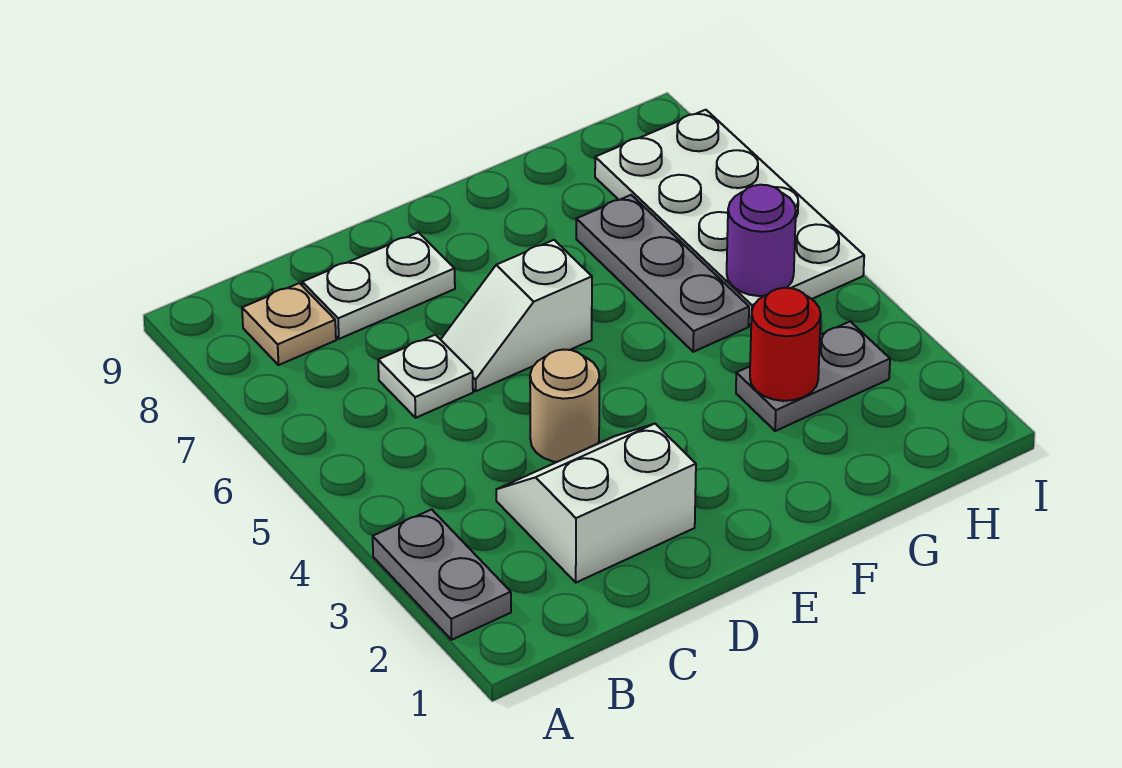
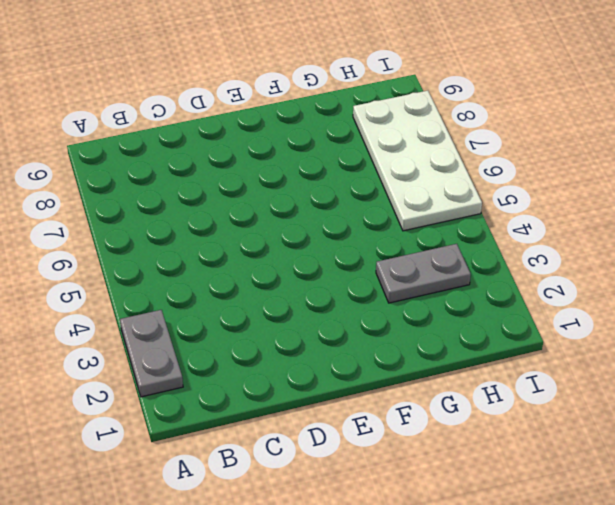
none -> tan plate B8 level 1
none -> white slope C2:D3 level 1 top 2
none -> white plate C6 level 1

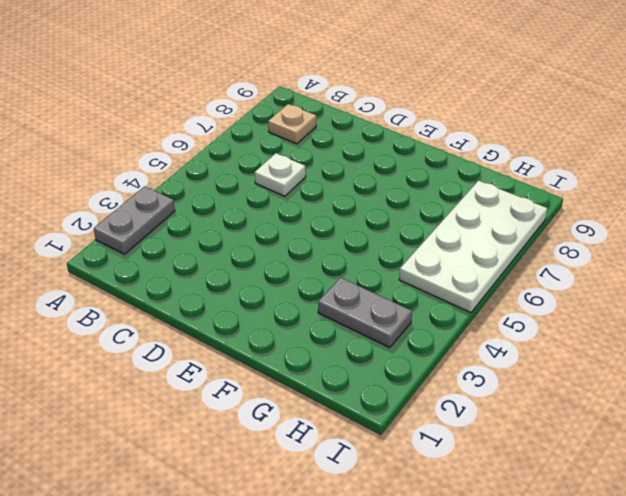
none -> white slope C2:D3 level 1 top 2
none -> white plate C8:D8 level 1
none -> tan round brick D4 level 1

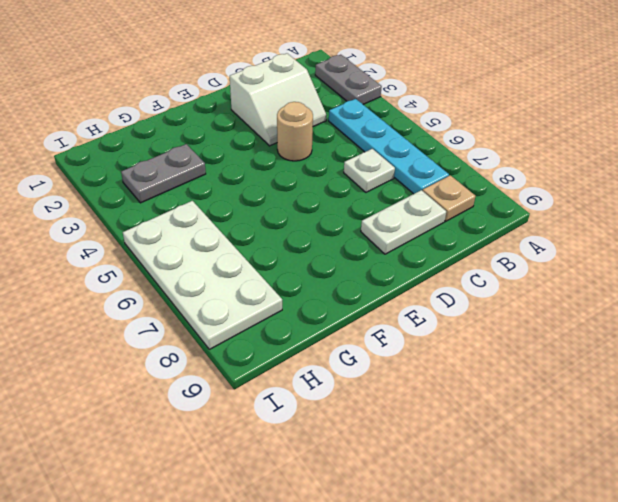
cyan plate B4:B7 level 1 -> none
none -> white slope D6:E6 level 1 top E
none -> grey plate G5:G7 level 1
none -> red round brick G3 level 2

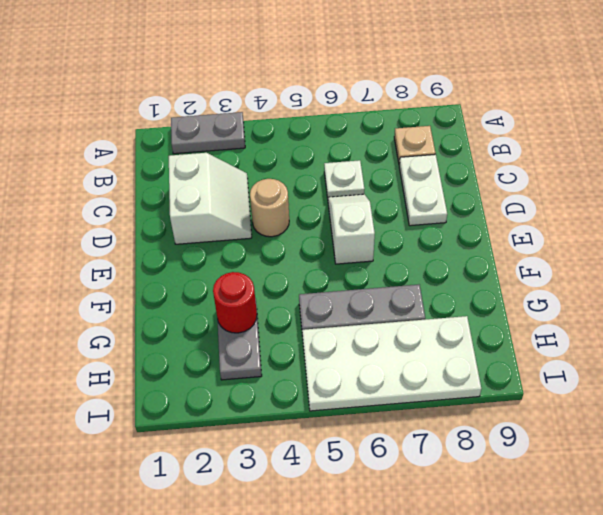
none -> purple round brick H5 level 2

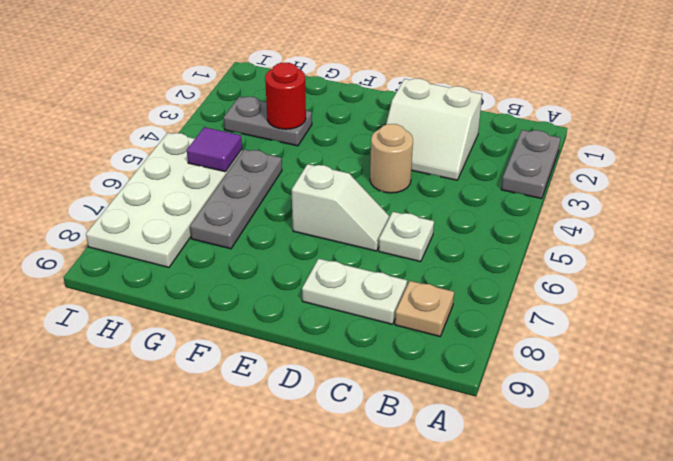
purple tile H5 level 2 -> purple round brick H5 level 2

